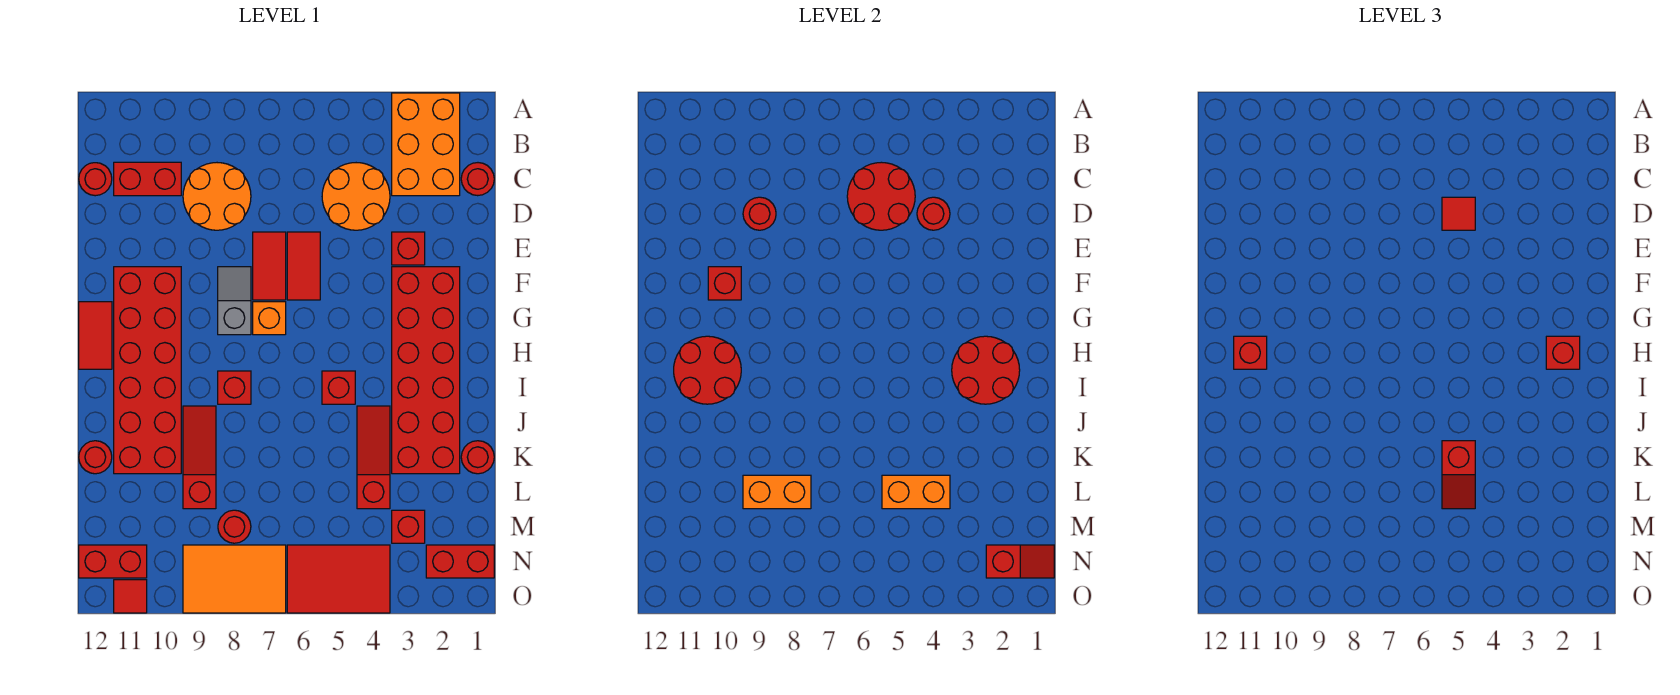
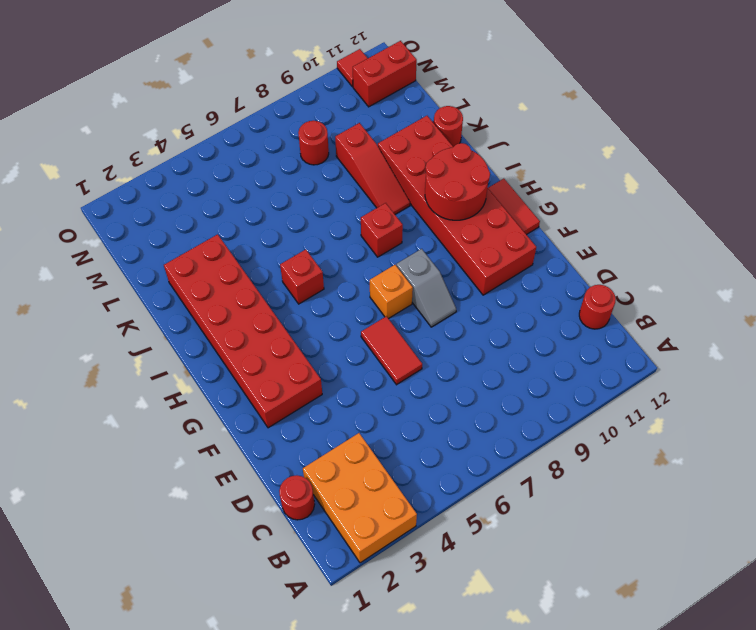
none -> orange round brick C4:D5 level 1
none -> orange round brick C8:D9 level 1
none -> red brick C10:C11 level 1
none -> red brick E3 level 1

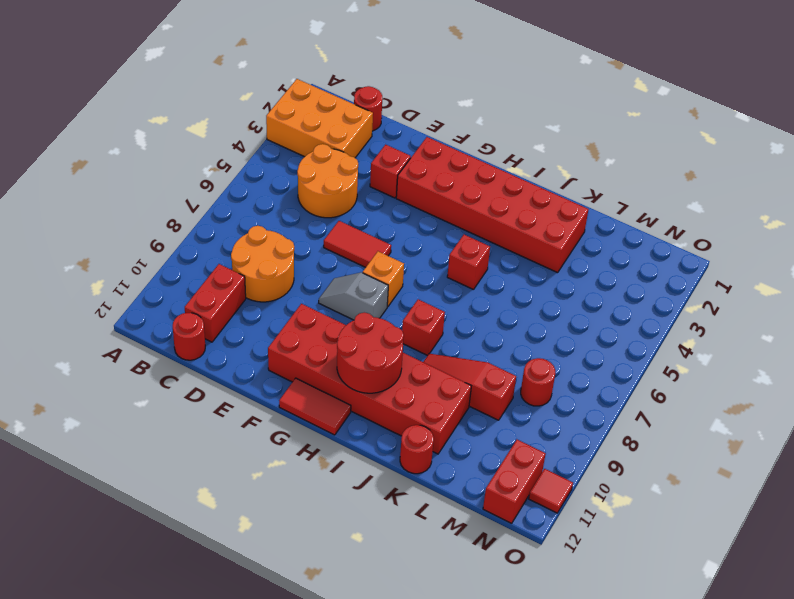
none -> red tile E7:F7 level 1
none -> red slope J4:L4 level 1 top L
none -> red round brick K1 level 1
none -> red brick M3 level 1

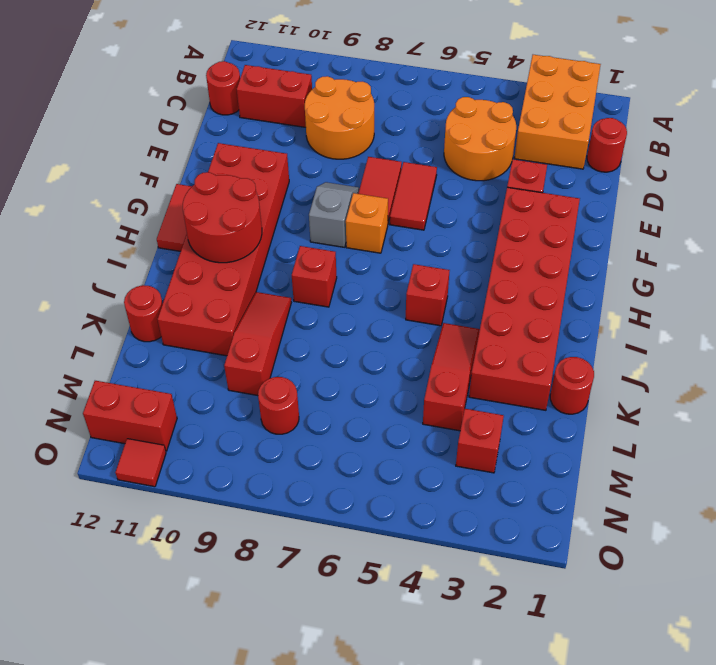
none -> red brick N1:N2 level 1
none -> red tile N4:O6 level 1
none -> orange tile N7:O9 level 1
none -> red round brick C5:D6 level 2

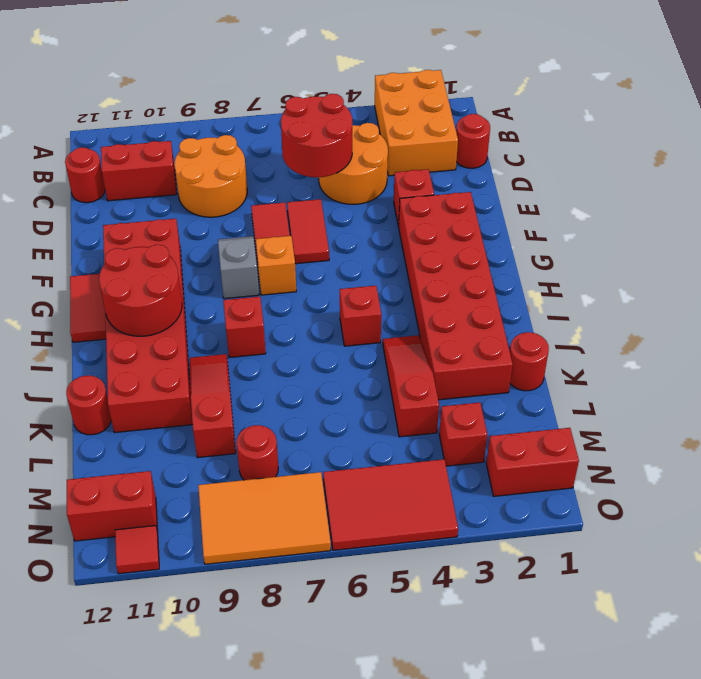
none -> red round brick D4 level 2
none -> red round brick D9 level 2
none -> red brick F10 level 2
none -> red round brick H2:I3 level 2

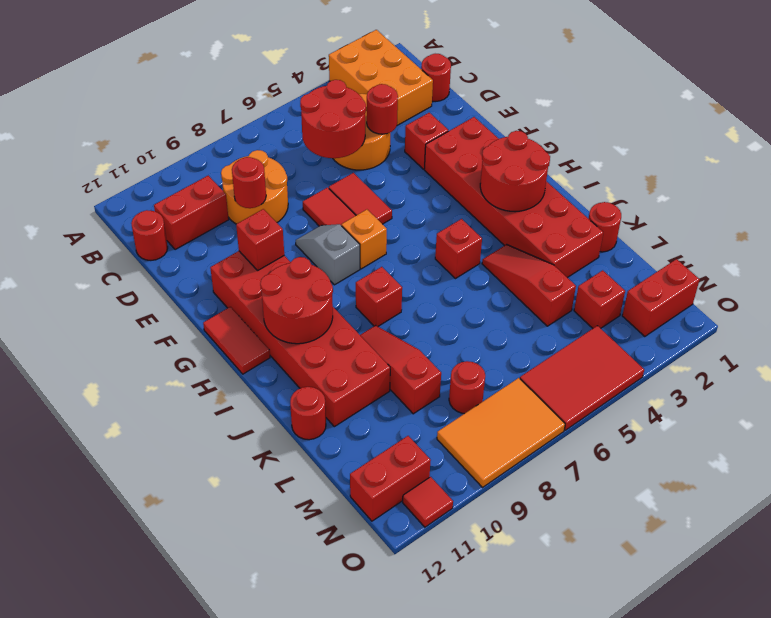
none -> orange brick L4:L5 level 2
none -> orange brick L8:L9 level 2
none -> red slope N1:N2 level 2 top 2
none -> red tile D5 level 3

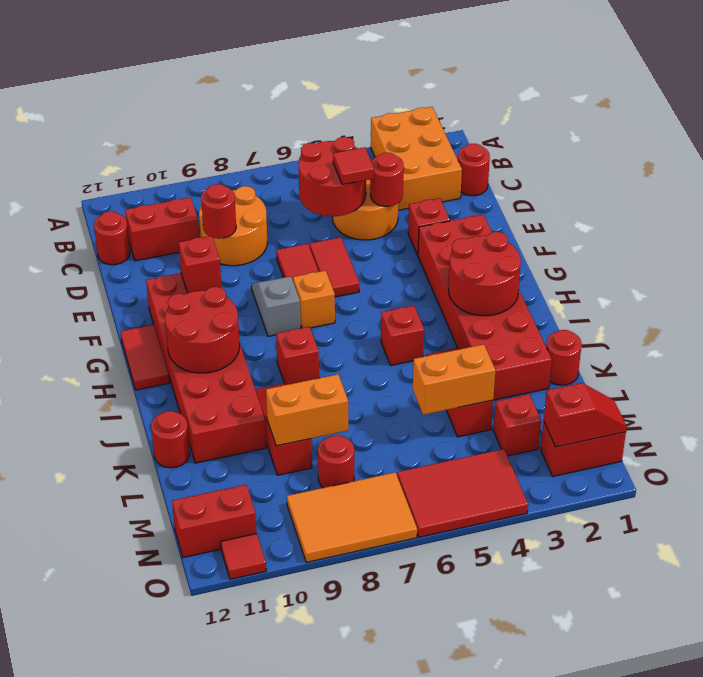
none -> red brick H2 level 3
none -> red brick H11 level 3
none -> red slope K5:L5 level 3 top K

